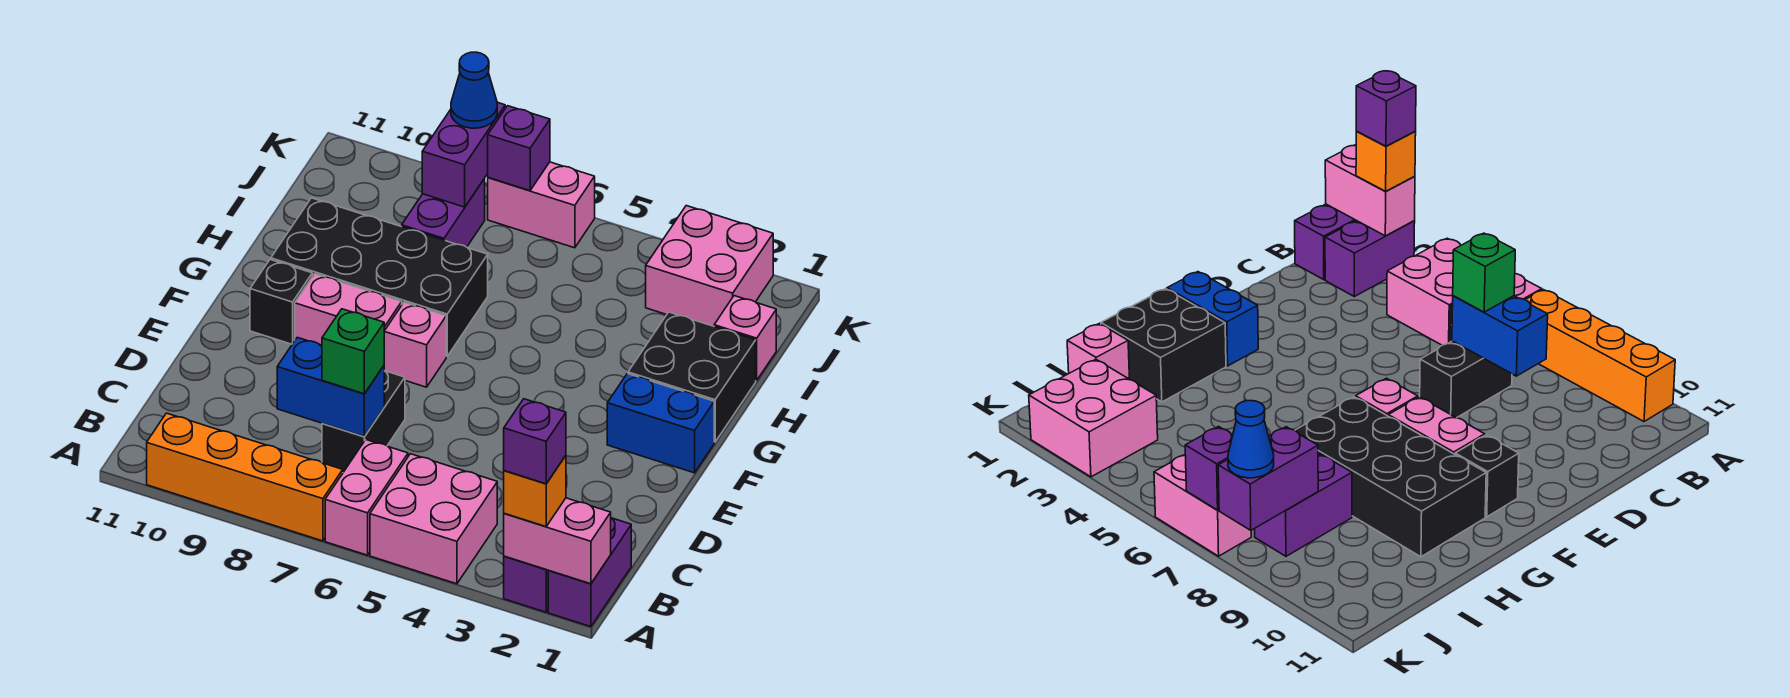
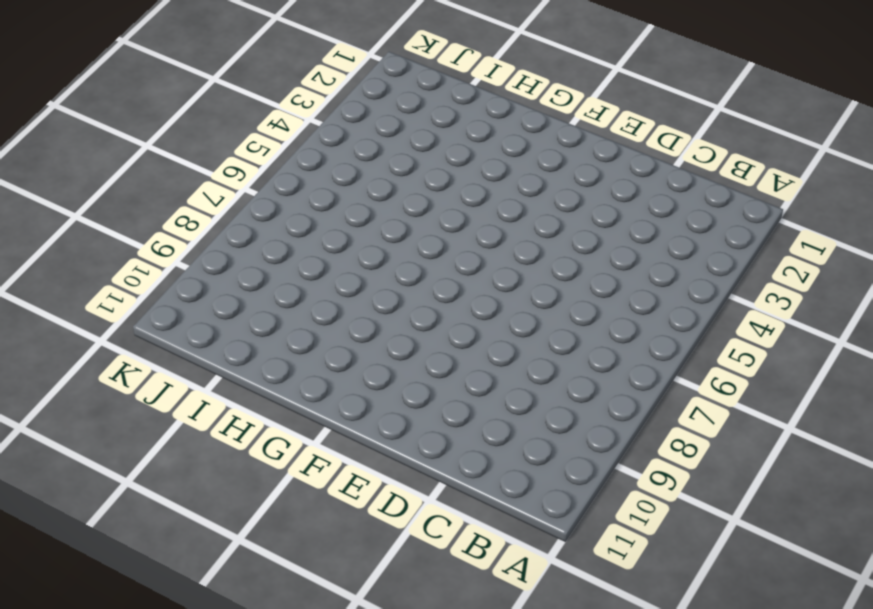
none -> purple brick A1:B1 level 1
none -> purple brick A2:B2 level 1
none -> pink brick A4:B5 level 1

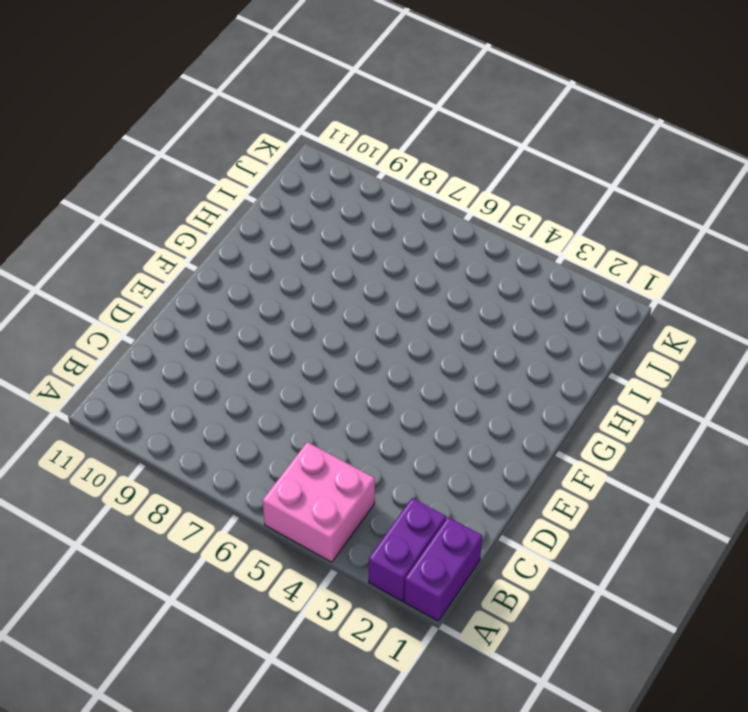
none -> pink brick A6:B6 level 1
none -> orange brick A7:A10 level 1
none -> black brick C7:D7 level 1

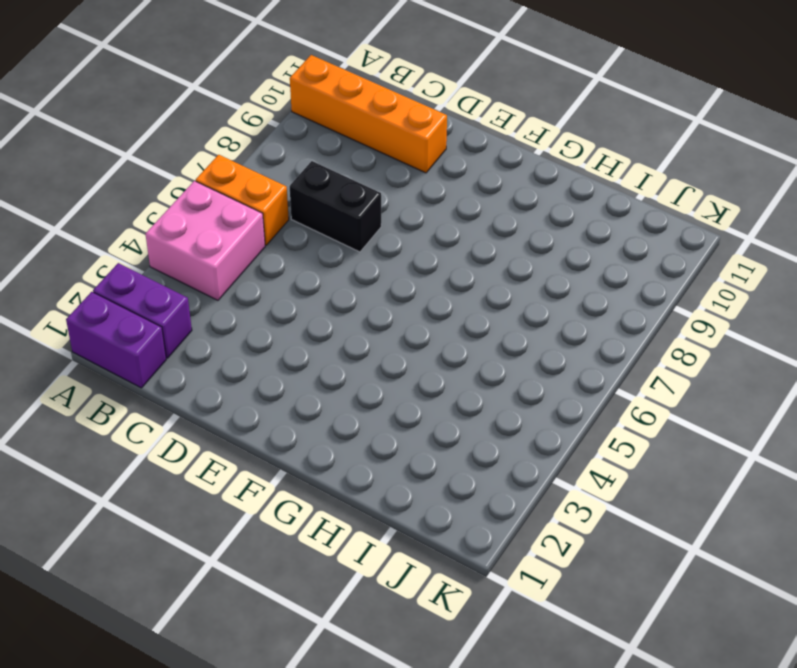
orange brick A6:B6 level 1 -> pink brick A6:B6 level 1
orange brick A10:D10 level 1 -> orange brick A7:A10 level 1
none -> blue brick F1:F2 level 1
none -> pink brick F7 level 1
none -> pink brick F8:F9 level 1

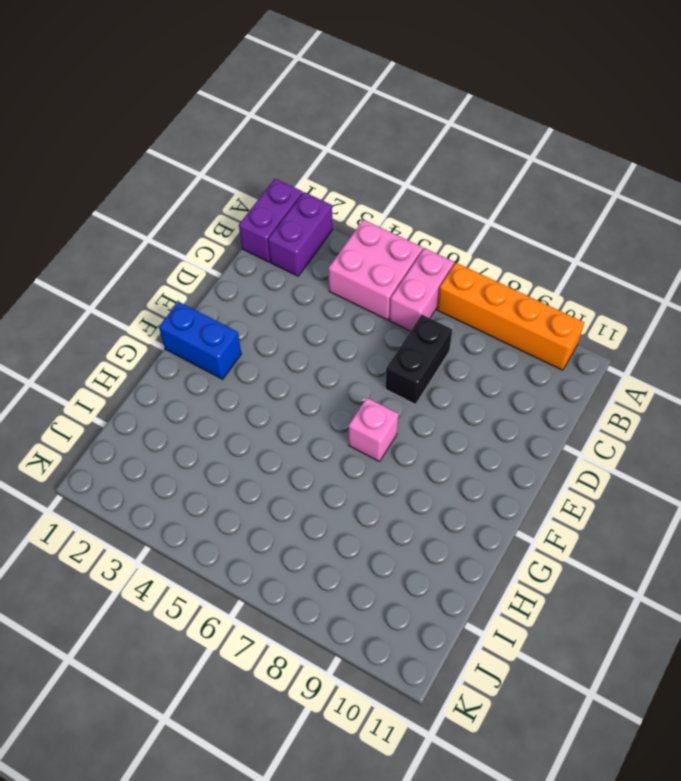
none -> pink brick F8:F9 level 1
none -> black brick F10 level 1
none -> black brick G1:H2 level 1

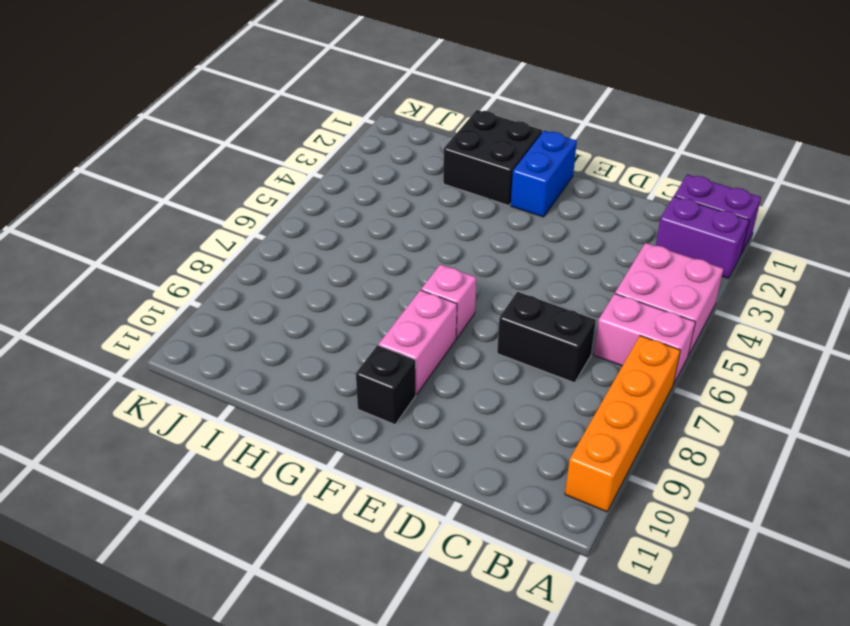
none -> black brick G7:H10 level 1
none -> pink brick I1 level 1
none -> purple brick I8:J8 level 1

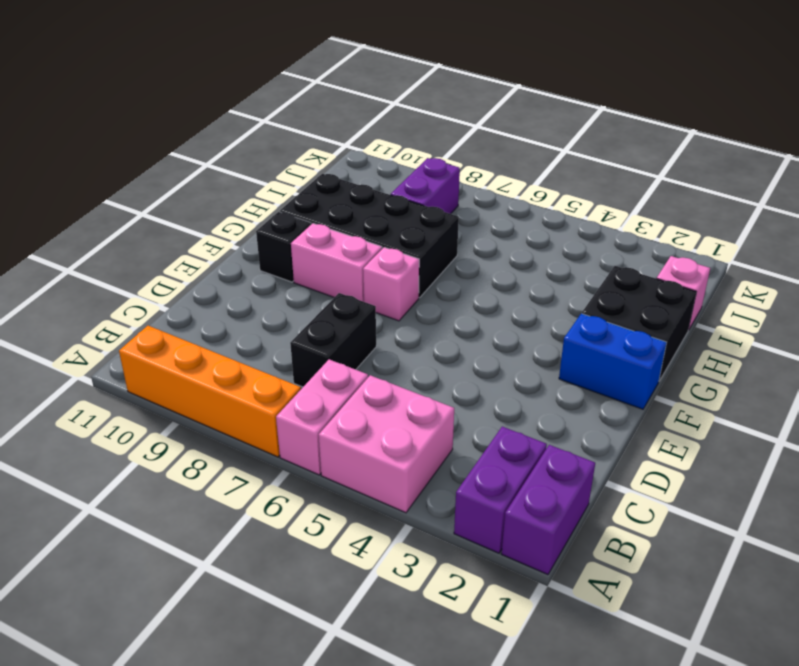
none -> pink brick J2:K3 level 1
none -> pink brick K6:K7 level 1
none -> pink brick A1:A2 level 2

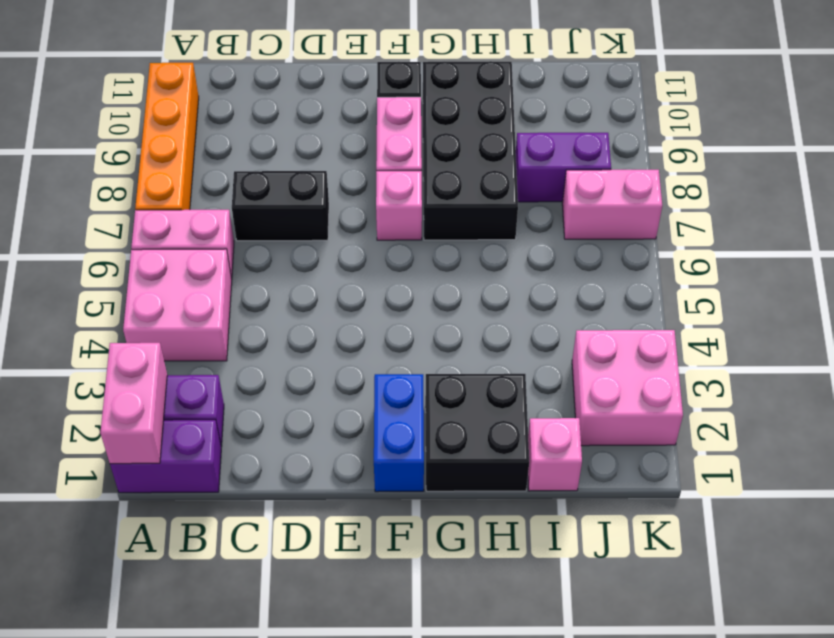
pink brick J7:K7 level 1 -> pink brick K6:K7 level 1
none -> blue brick C7:C8 level 2
none -> purple brick J8:K8 level 2
none -> purple brick K7 level 2

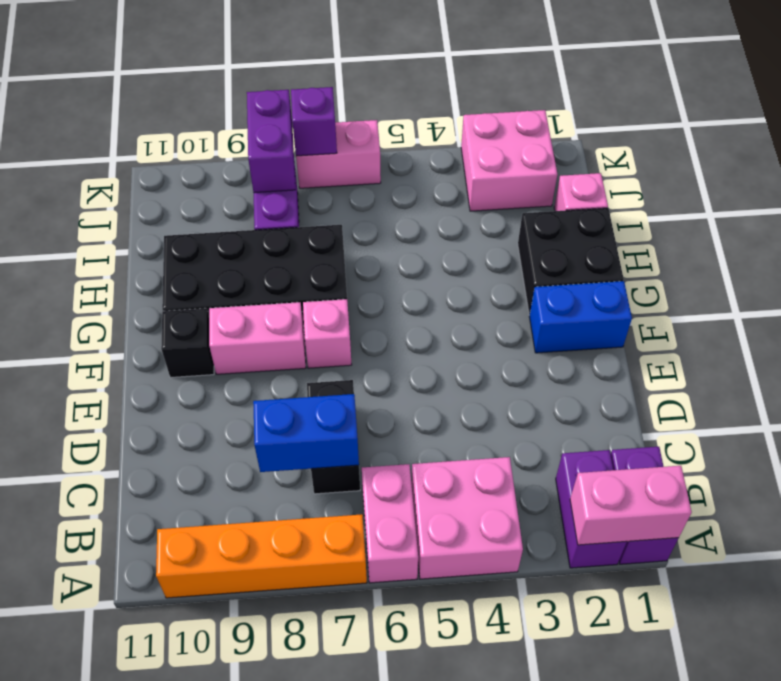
none -> orange brick A2 level 3
none -> green brick C7 level 3
none -> blue cone K8 level 3

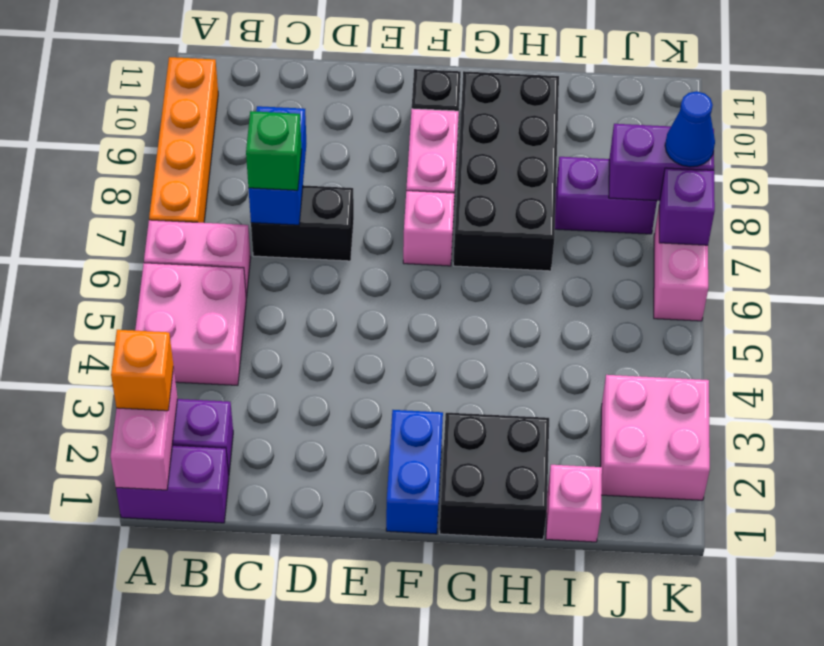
none -> purple brick A2 level 4

